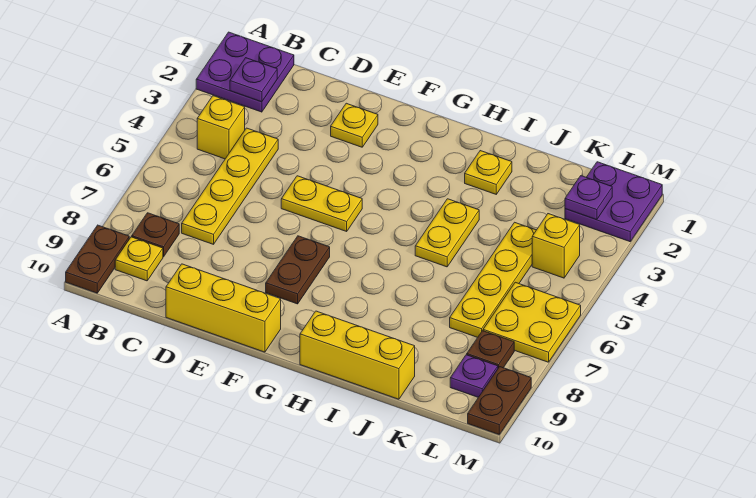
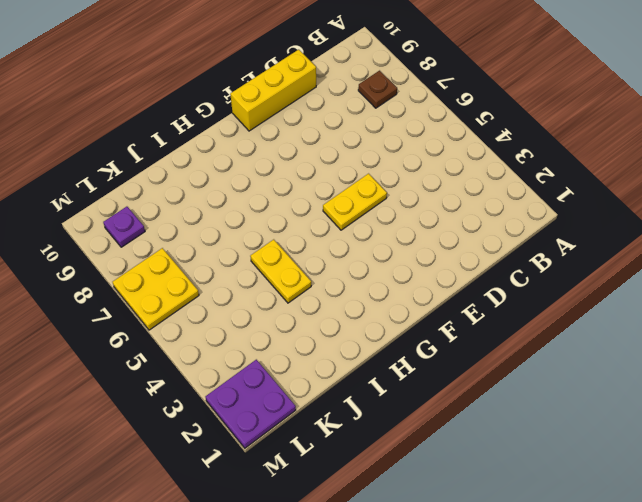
none -> purple plate A1:B2 level 1
none -> brown plate A9:A10 level 1
none -> yellow brick B4 level 1

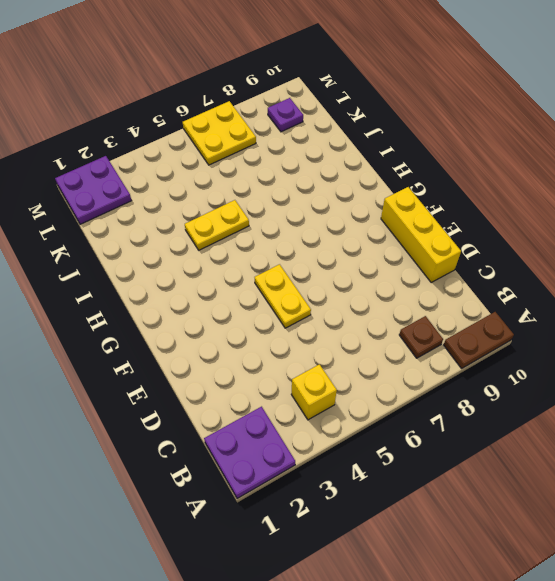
none -> yellow plate B9 level 1
none -> yellow plate C4:C7 level 1
none -> yellow plate E2 level 1

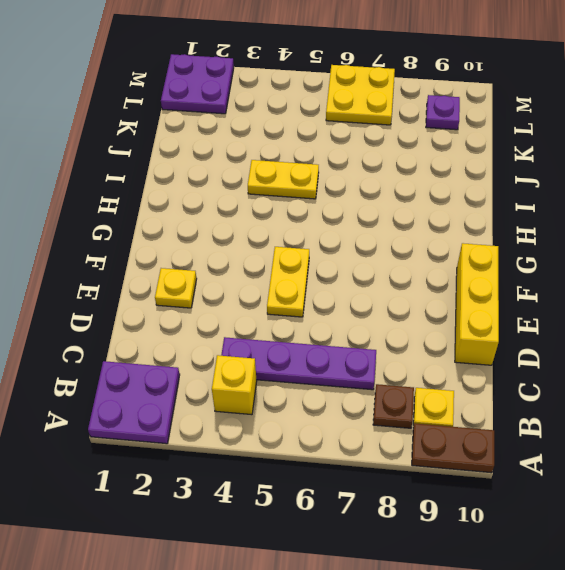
purple plate C4:C7 level 1 -> yellow plate C4:C7 level 1
none -> brown plate F7:F8 level 1
none -> yellow brick H10:J10 level 1
none -> yellow plate I2 level 1

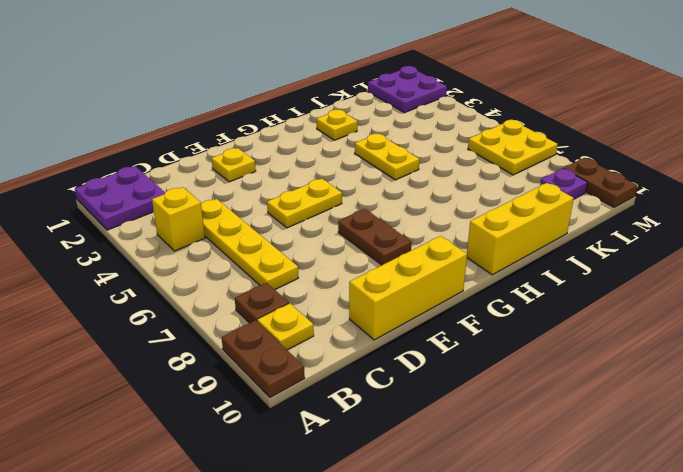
none -> yellow plate K4:K7 level 1
none -> yellow brick L4 level 1
none -> brown plate L8 level 1

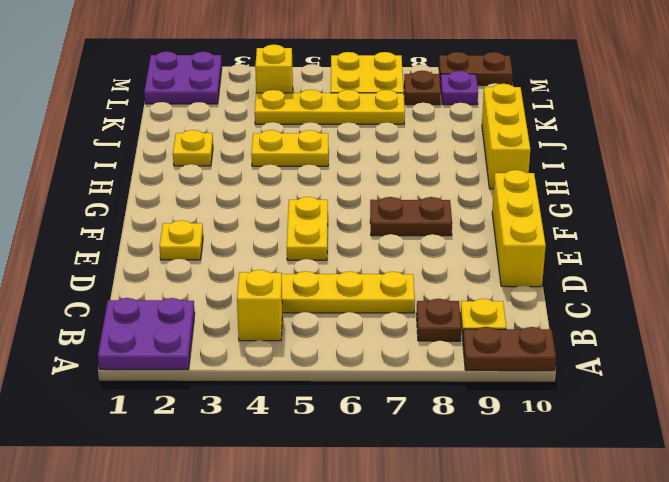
none -> purple plate B2 level 2
none -> purple plate L2 level 2

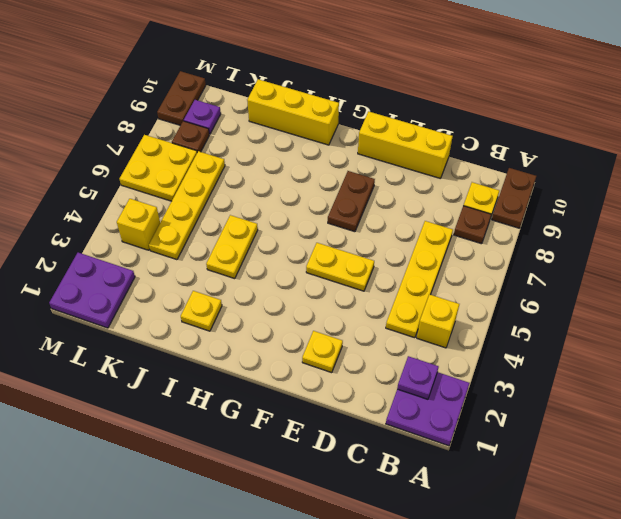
none -> purple plate L2 level 2

